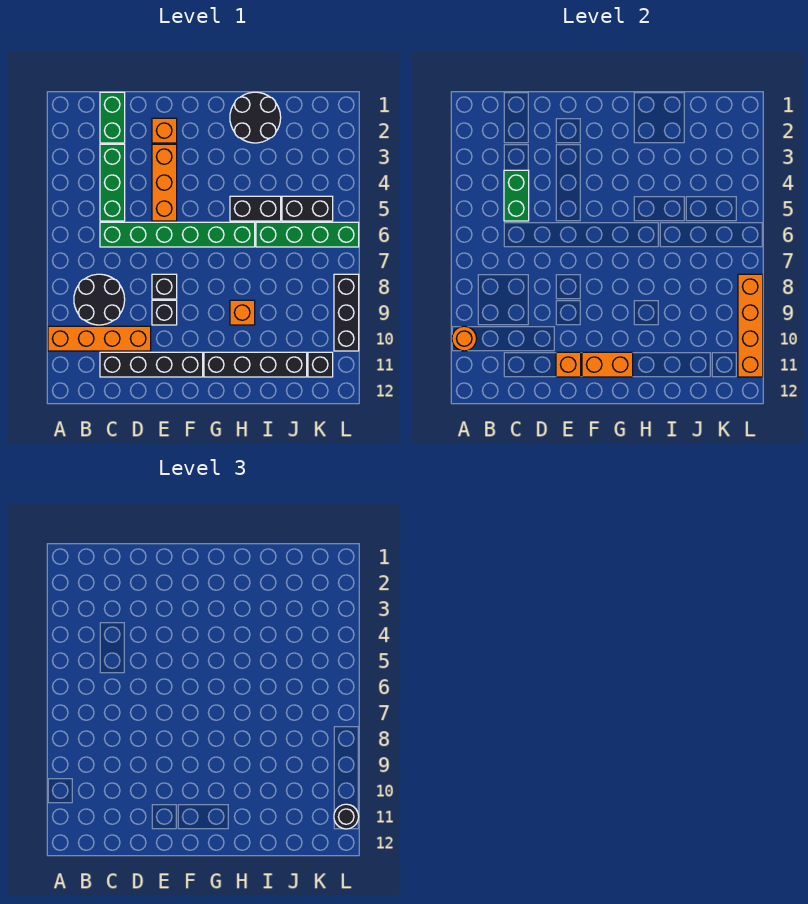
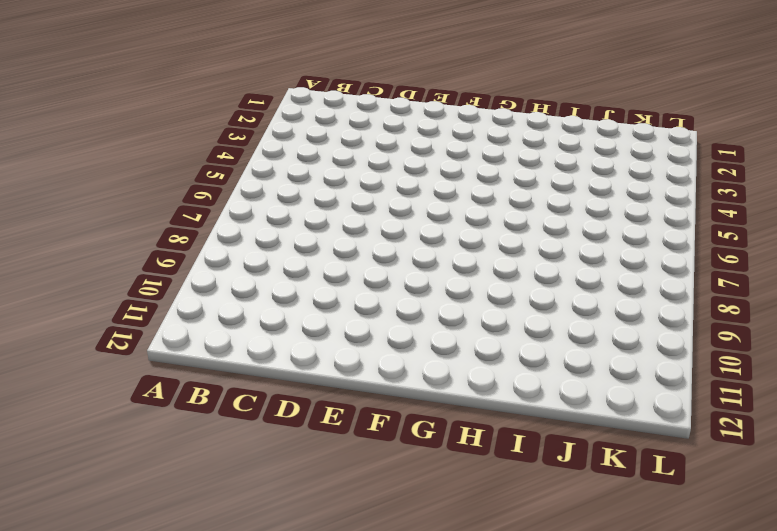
none -> orange brick A10:D10 level 1
none -> black round brick B8:C9 level 1
none -> green brick C1:C2 level 1

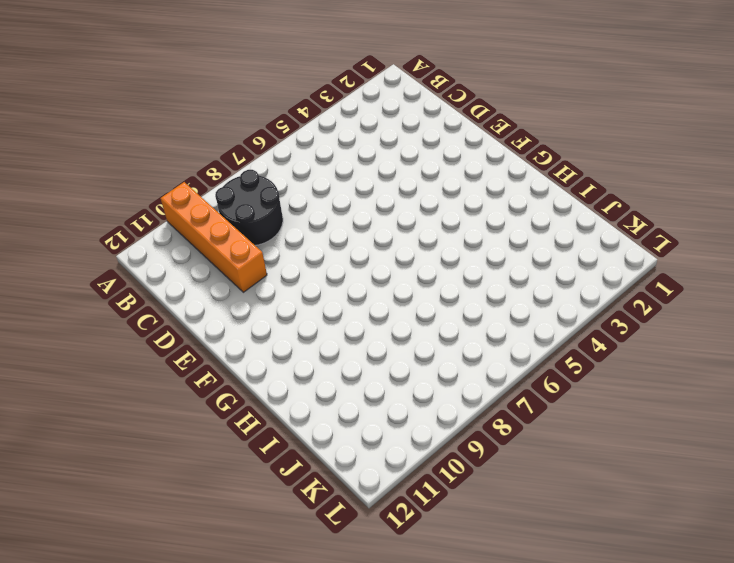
none -> green brick C1:C2 level 1
none -> green brick C3:C5 level 1
none -> green brick C6:H6 level 1

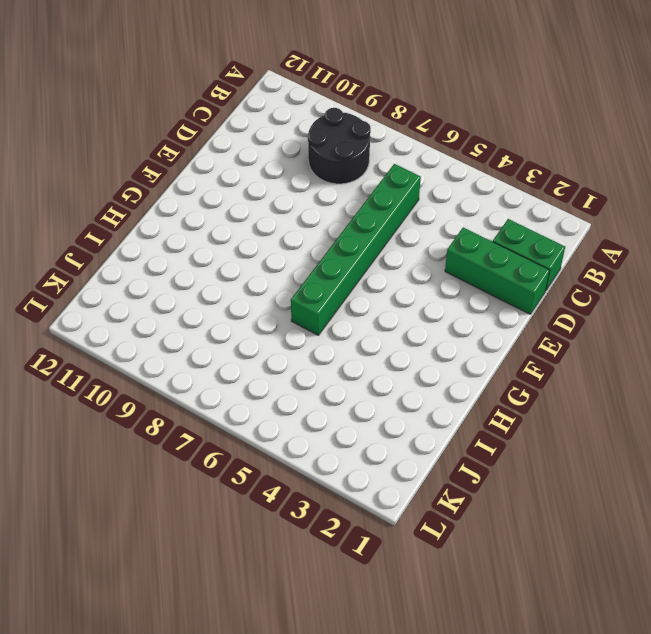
green brick D1:D3 level 1 -> green brick C3:C5 level 1
none -> orange brick A10:D10 level 1
none -> black brick C11:F11 level 1
none -> orange brick E2 level 1

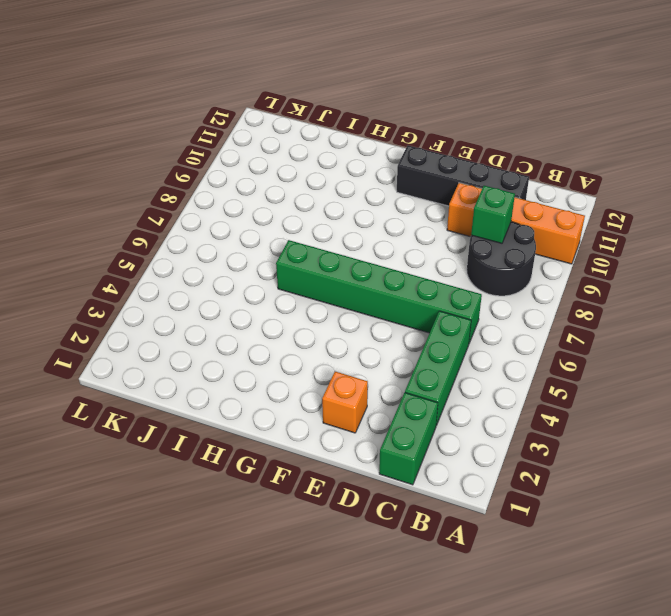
green brick C9 level 2 -> none
none -> orange brick E3:E5 level 1
none -> black brick E8 level 1
none -> black brick E9 level 1

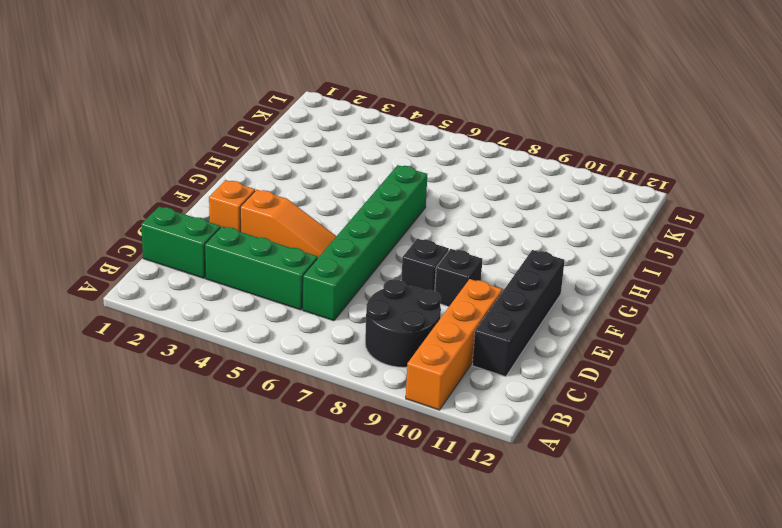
orange slope E3:E5 level 1 top 3 -> orange brick E3:E5 level 1
none -> black brick G11:J11 level 1
none -> black round brick H1:I2 level 1
none -> black brick H5:I5 level 1

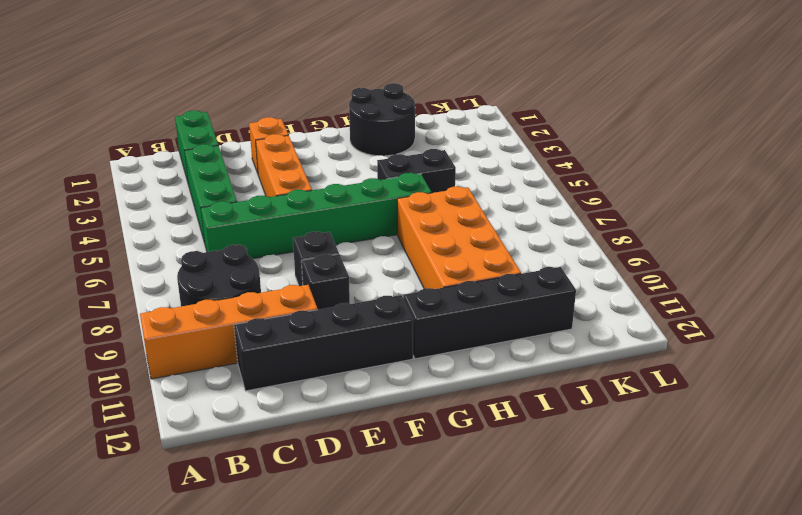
orange brick H7:I10 level 1 -> orange brick H9 level 1
none -> green brick I6:L6 level 1
none -> black brick J5:K5 level 1
none -> black brick K11 level 1

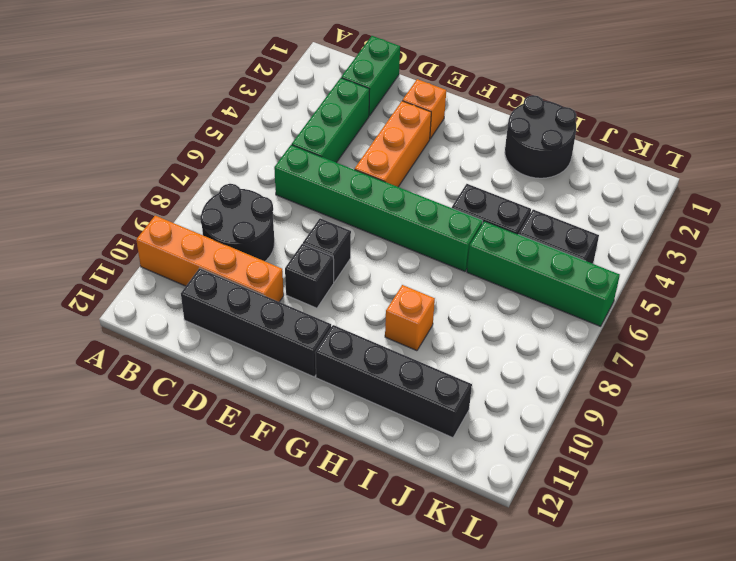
none -> black brick K11 level 1
none -> black brick L8:L10 level 1
none -> orange round brick A10 level 2

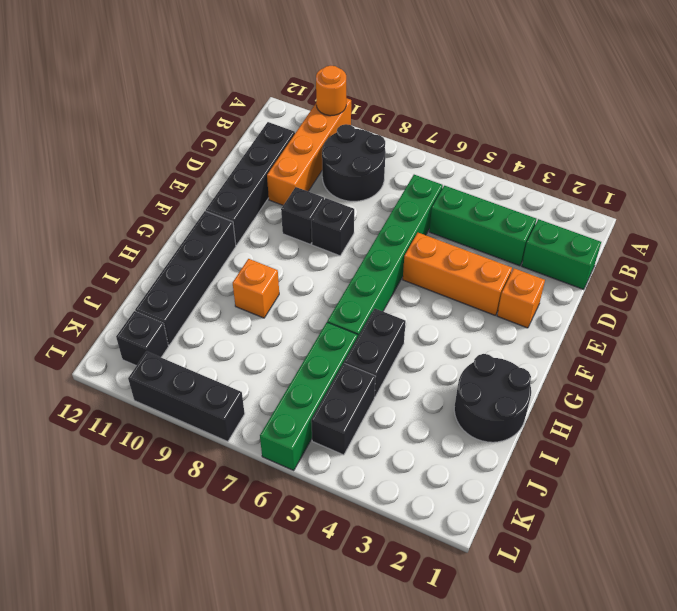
none -> green brick C4:C5 level 2
none -> orange brick E11 level 2
none -> orange brick F11:G11 level 2

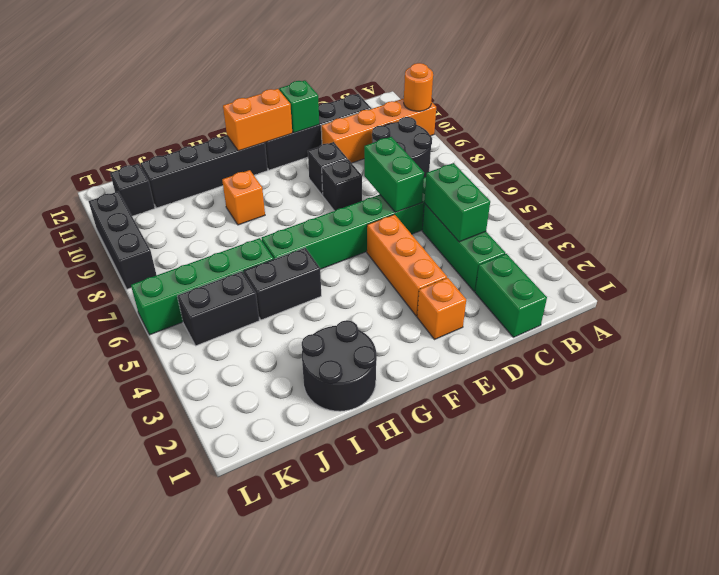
green brick D6:D7 level 2 -> none
green brick E11 level 2 -> orange brick E11 level 2
none -> orange brick L8:L11 level 2
none -> black round brick L11 level 3

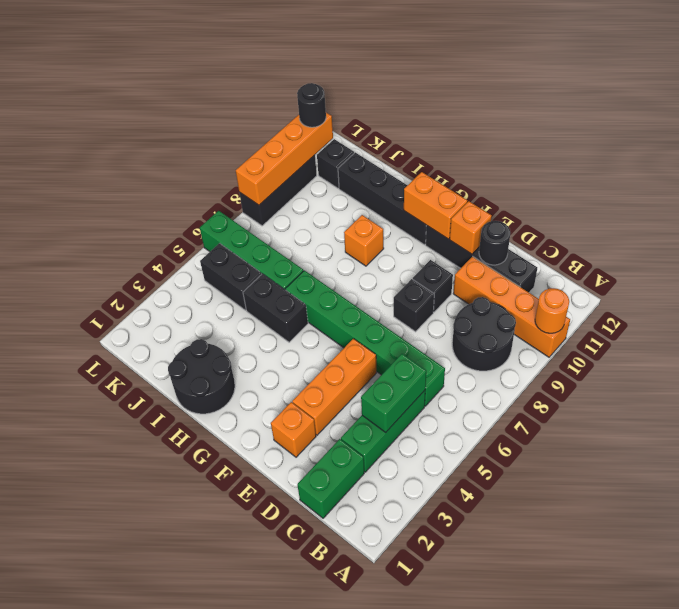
black round brick D11 level 2 -> none

